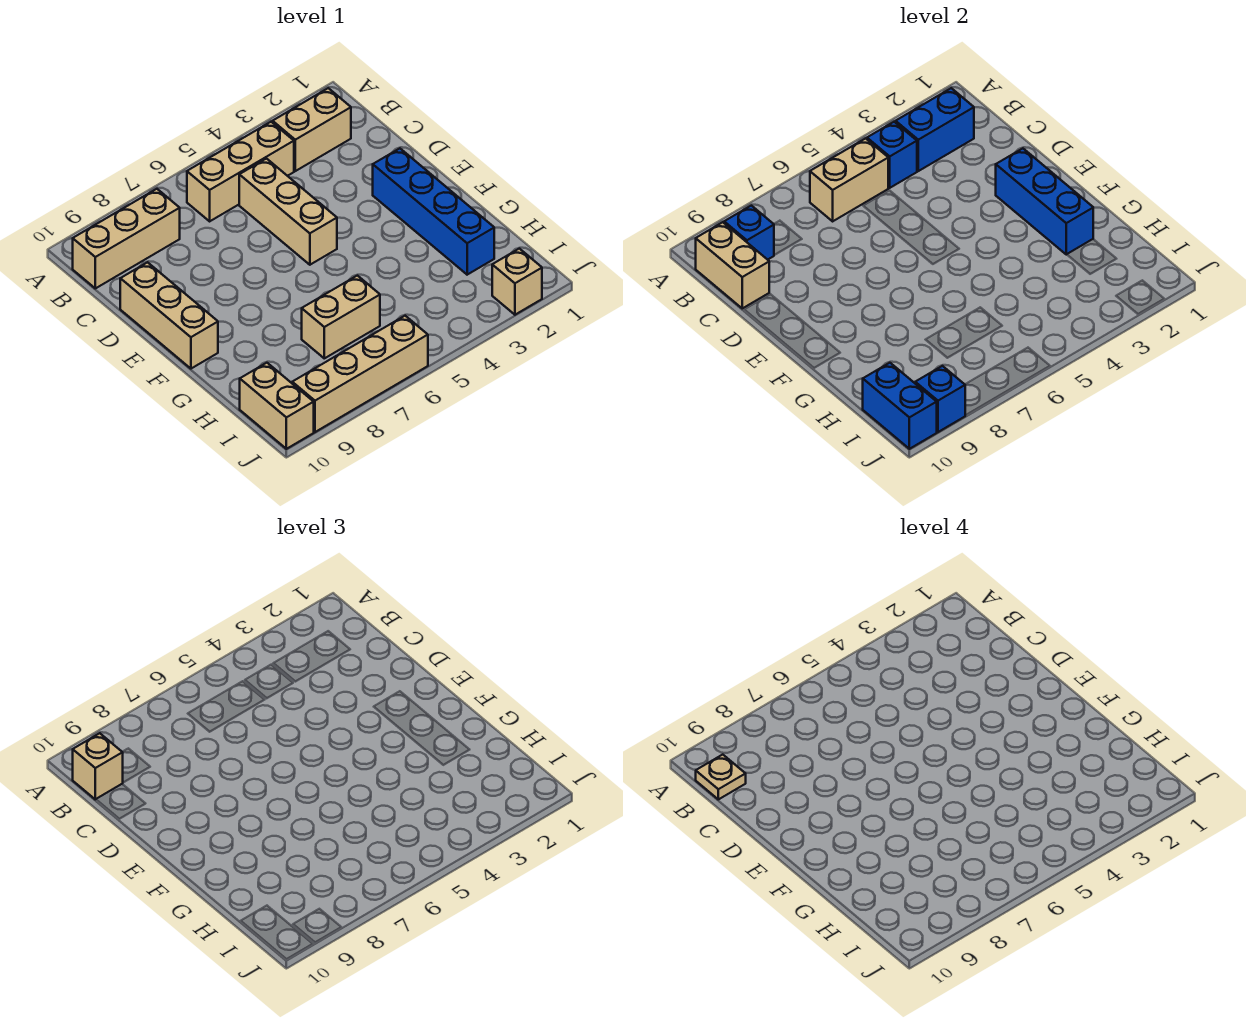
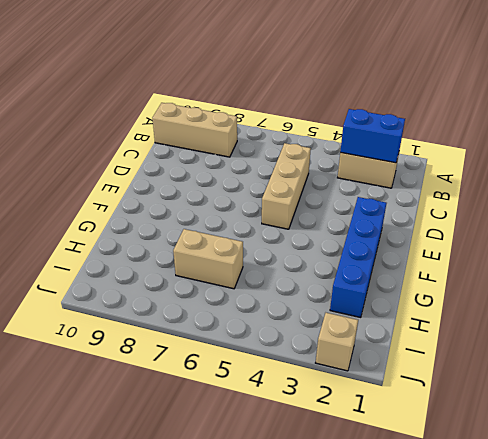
none -> tan brick B4:B6 level 1
none -> tan brick D10:F10 level 1
none -> tan brick I10:J10 level 1

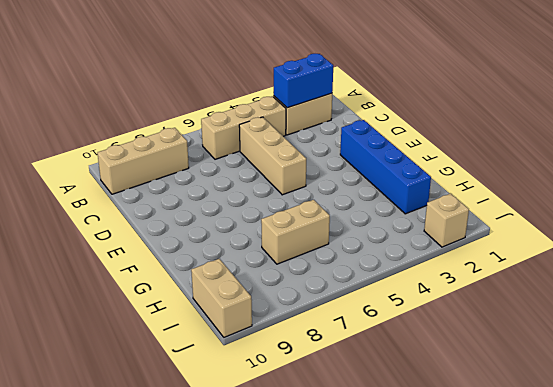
none -> tan brick D10:F10 level 1
none -> tan brick J6:J9 level 1
none -> blue brick B4 level 2

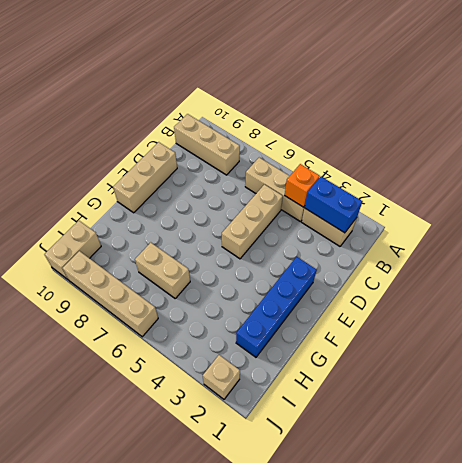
orange brick B4 level 2 -> blue brick B4 level 2
none -> tan brick B5:B6 level 2
none -> blue brick B9 level 2
none -> tan brick B10:C10 level 2

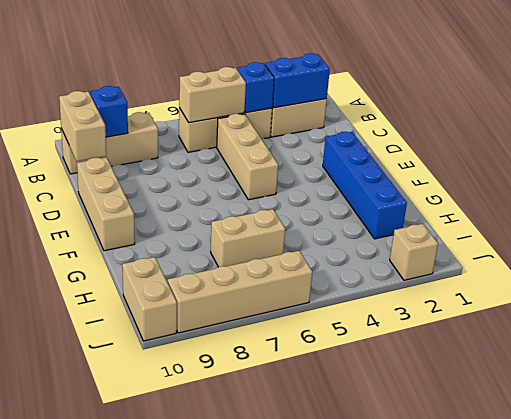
none -> blue brick E2:G2 level 2
none -> blue brick I10:J10 level 2
none -> blue brick J9 level 2

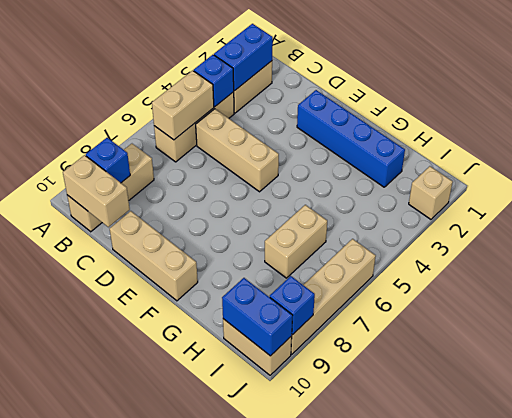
none -> blue brick E2:G2 level 2
none -> tan brick B10 level 3
none -> tan plate B10 level 4

